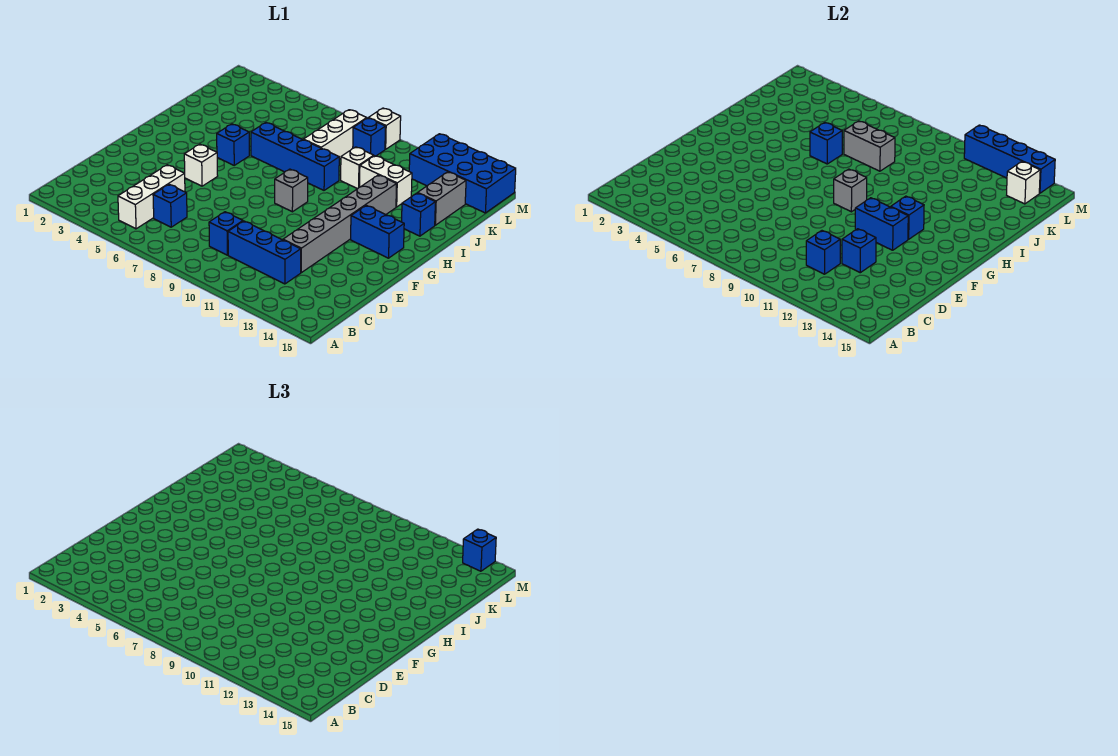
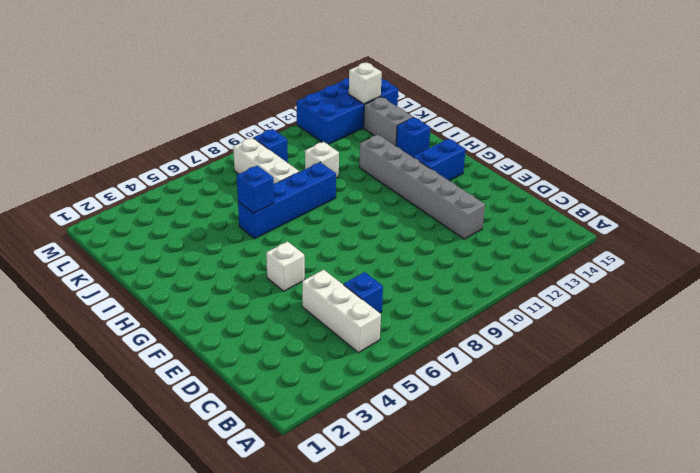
none -> blue brick C9 level 1
none -> blue brick C10:C12 level 1
none -> grey brick G9 level 1

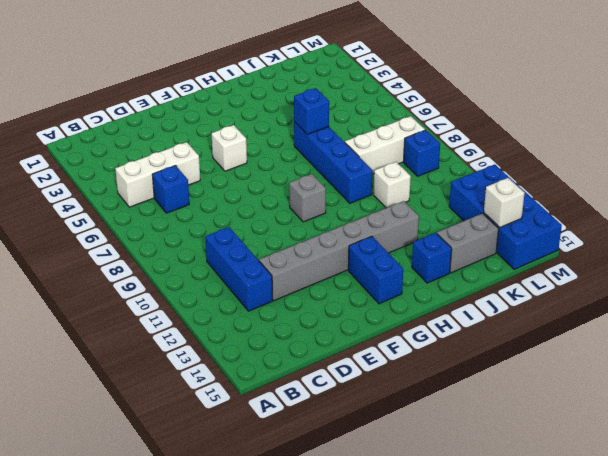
none -> blue brick C9 level 1
none -> blue brick H5 level 1
none -> white brick J11:J12 level 1

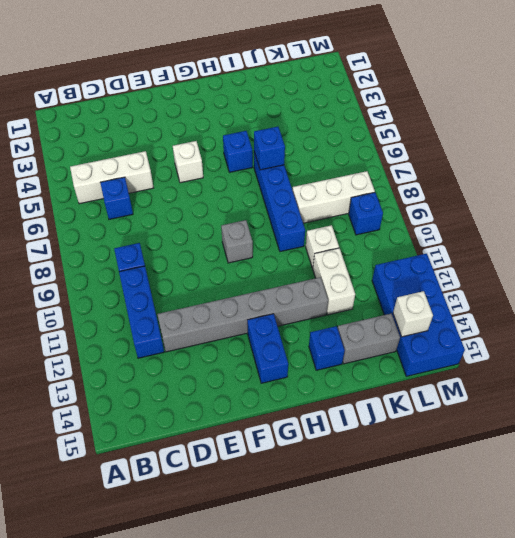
none -> white brick M9 level 1
none -> blue brick C11 level 2
none -> blue brick D12 level 2

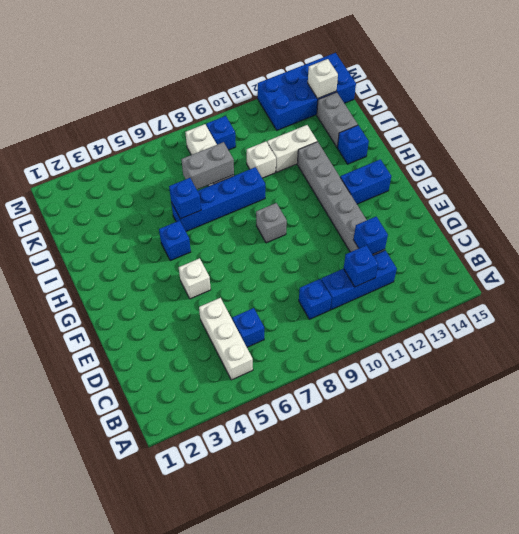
none -> white brick M9 level 1
none -> blue brick F11:F12 level 2
none -> grey brick G9 level 2

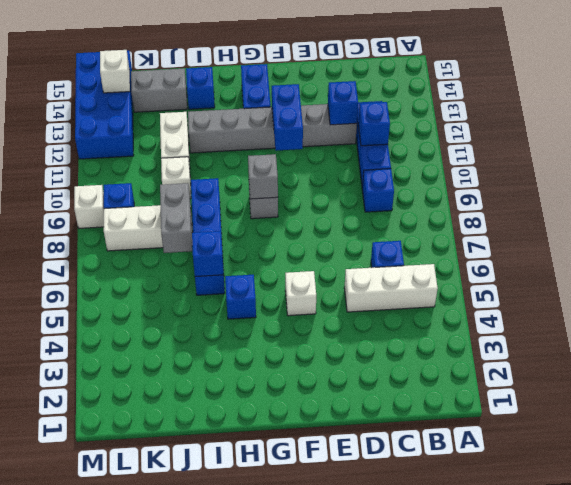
none -> blue brick G12 level 2
none -> blue brick M11:M14 level 2
none -> blue brick M14 level 3

